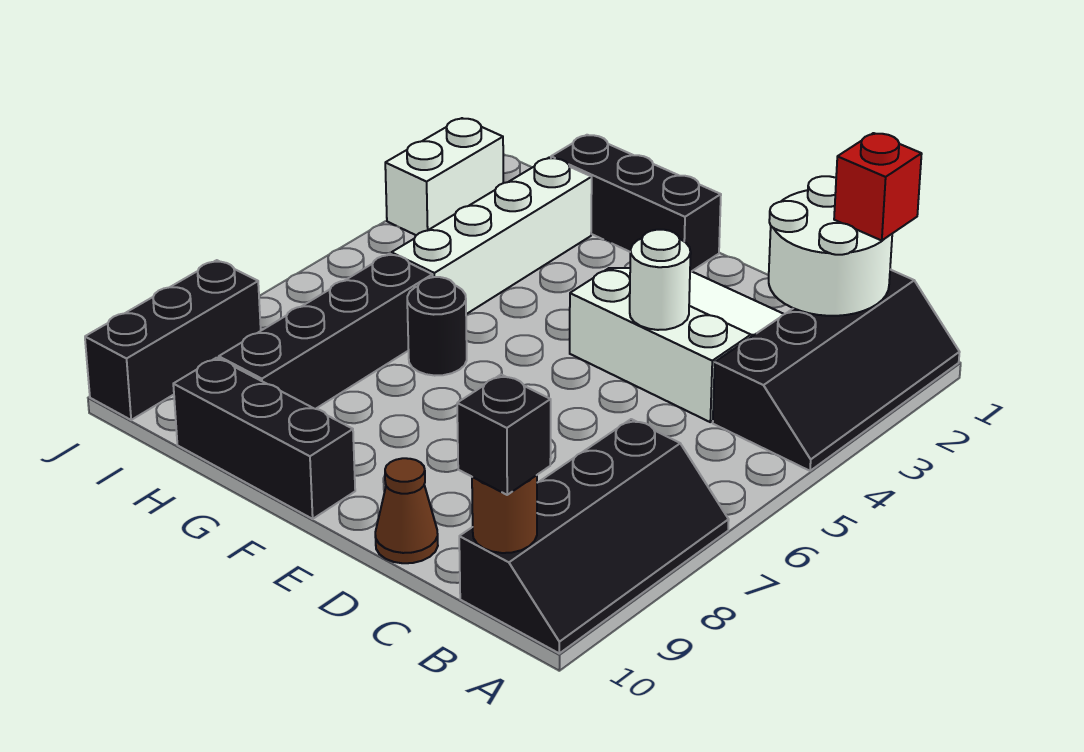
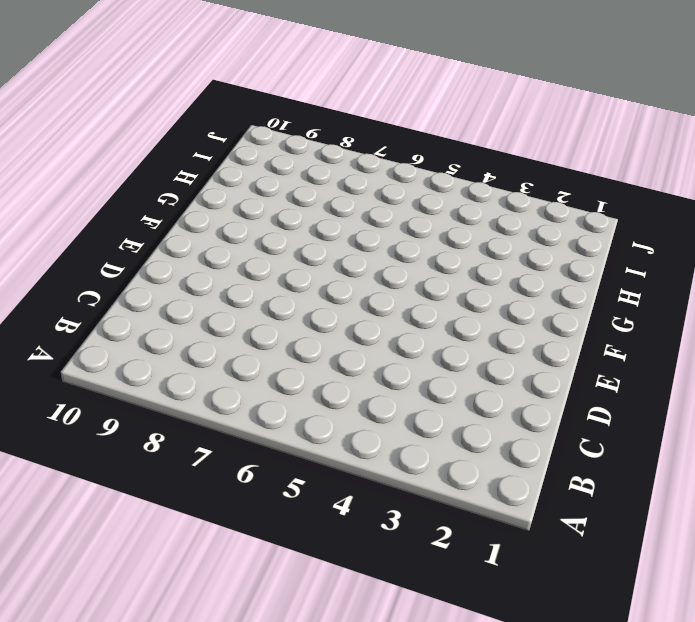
none -> black slope A1:B4 level 1 top B
none -> black slope A7:B10 level 1 top B
none -> white slope C2:E4 level 1 top 4

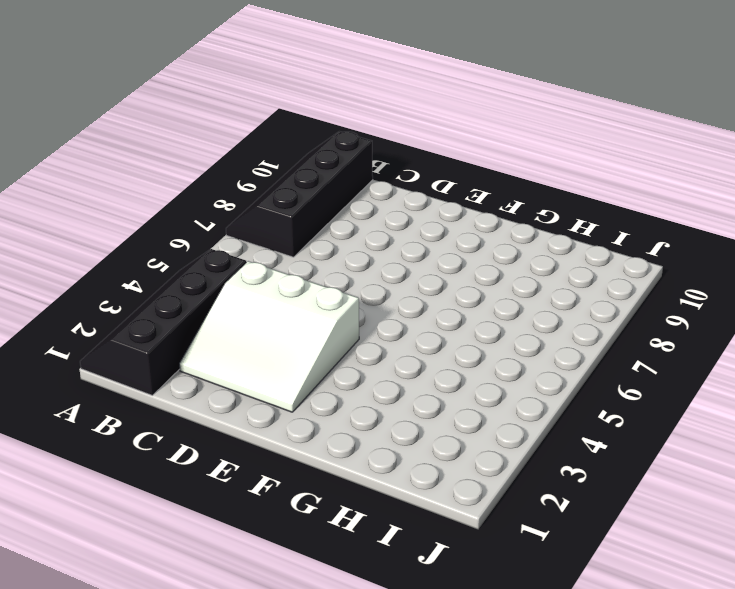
none -> brown cone D10 level 1
none -> black brick F1:H1 level 1
none -> black brick F10:H10 level 1

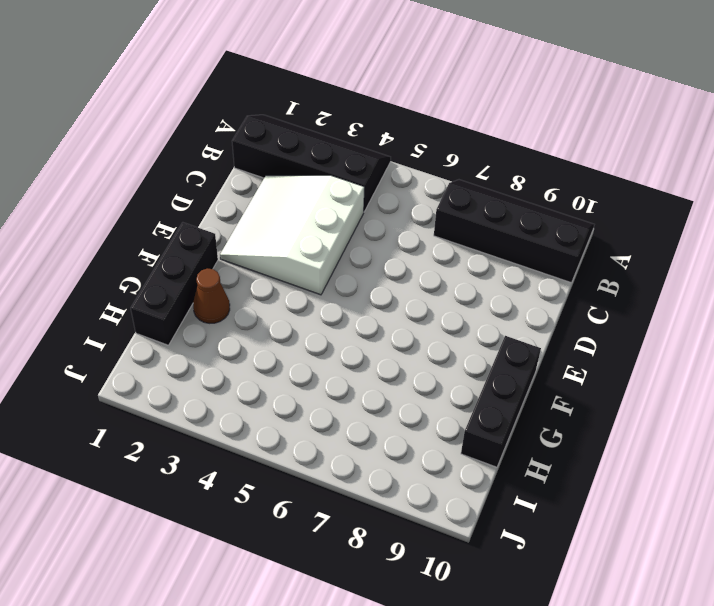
brown cone G2 level 1 -> brown cone D10 level 1
none -> black round brick G6 level 1
none -> white brick H2:H5 level 1
none -> black brick H6:H9 level 1

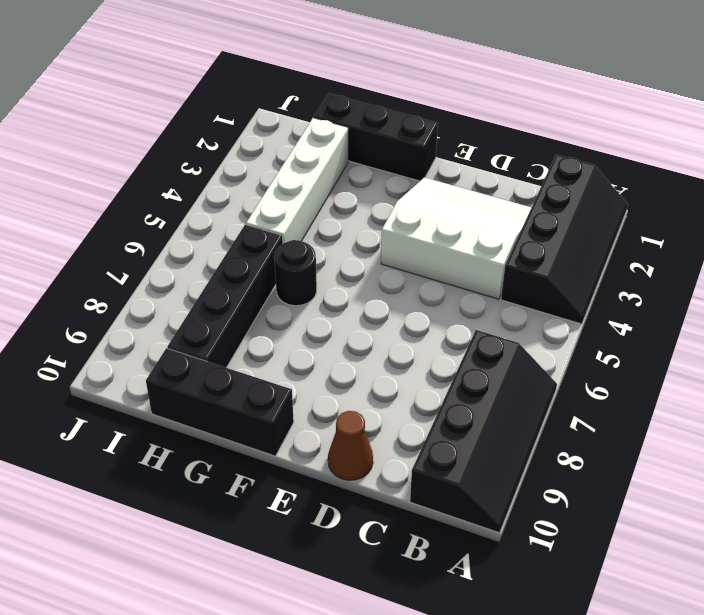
none -> white brick J2:J3 level 1
none -> black brick J8:J10 level 1
none -> white round brick B1:C2 level 2

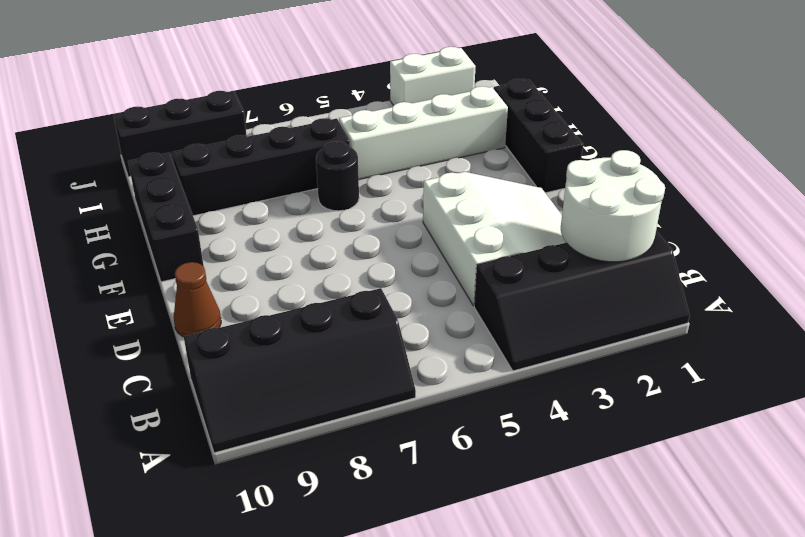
none -> brown round brick B10 level 2
none -> white round brick D4 level 2
none -> red brick B1 level 3

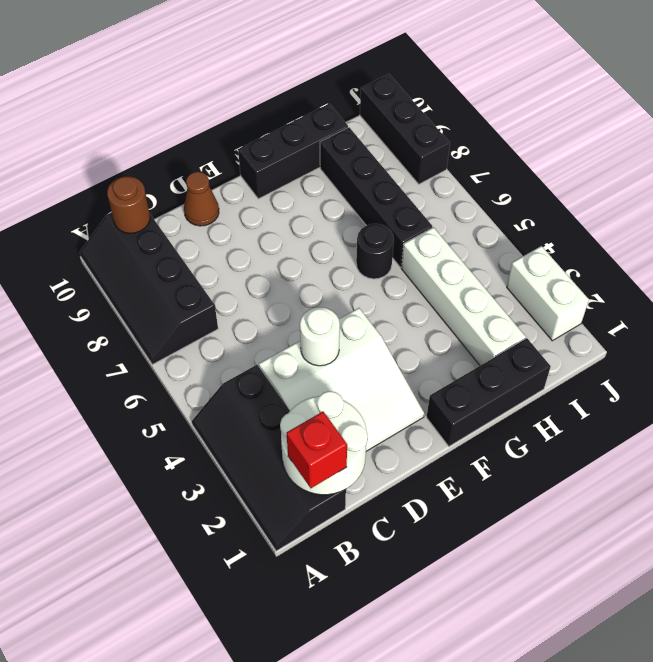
none -> black brick B10 level 3

